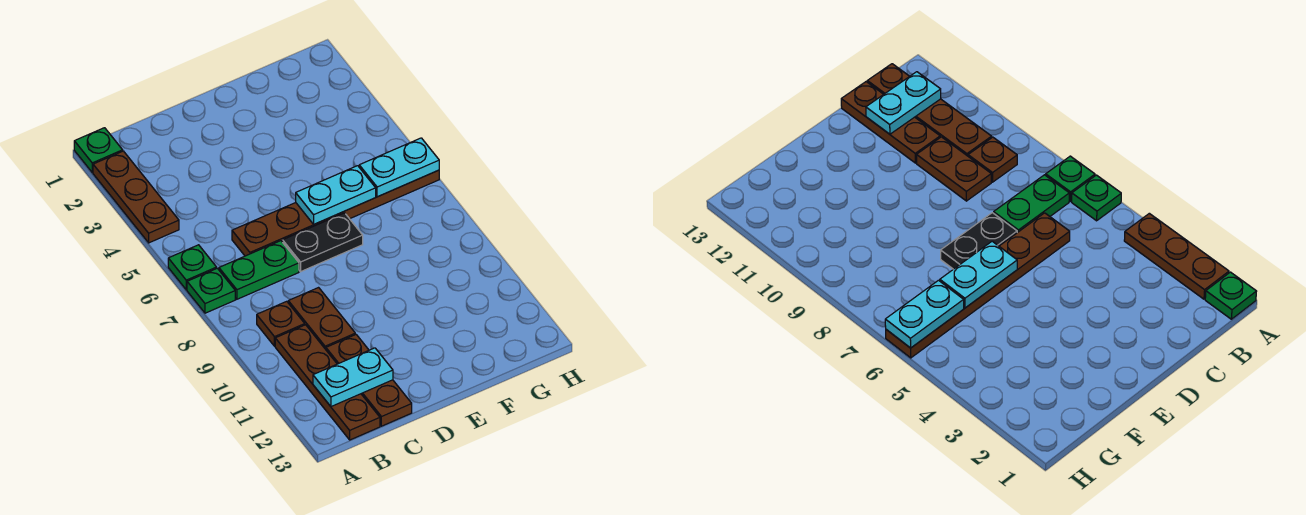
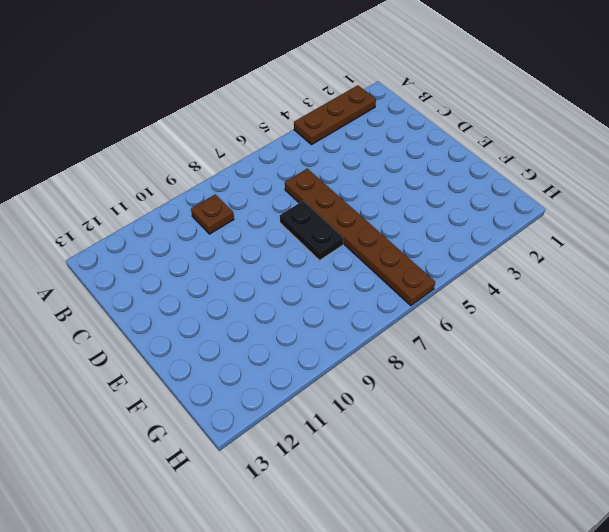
none -> green plate A1 level 1
none -> green plate A6 level 1
none -> green plate A7 level 1

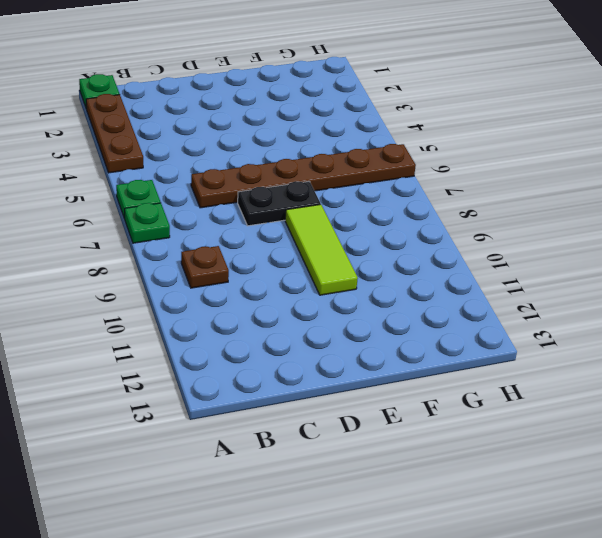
lime tile E8:E10 level 1 -> none
none -> green plate B7:C7 level 1
none -> brown plate B10:B13 level 1
none -> brown plate C9:C10 level 1

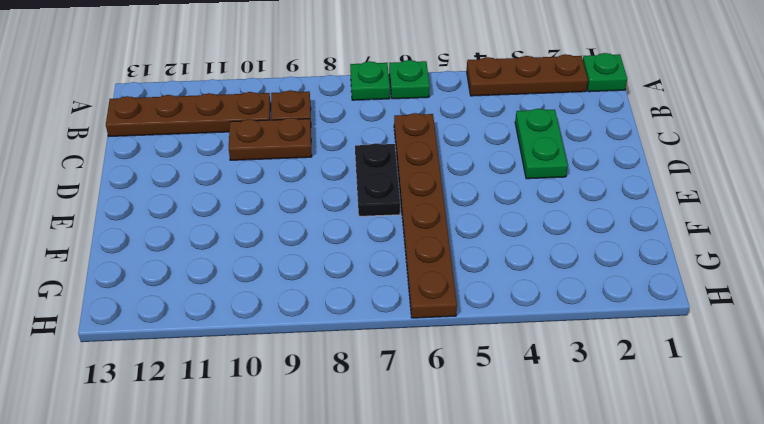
green plate C3:D3 level 1 -> green plate B7:C7 level 1
none -> brown plate C11:C13 level 1
none -> cyan plate B12:C12 level 2
none -> cyan plate E6:F6 level 2

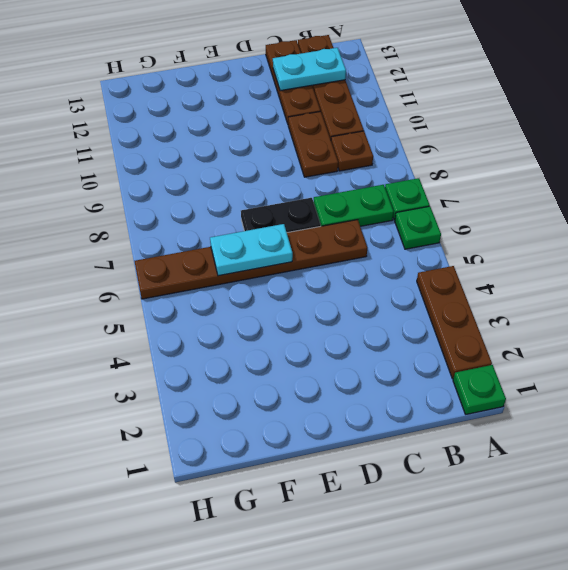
none -> cyan plate G6:H6 level 2

